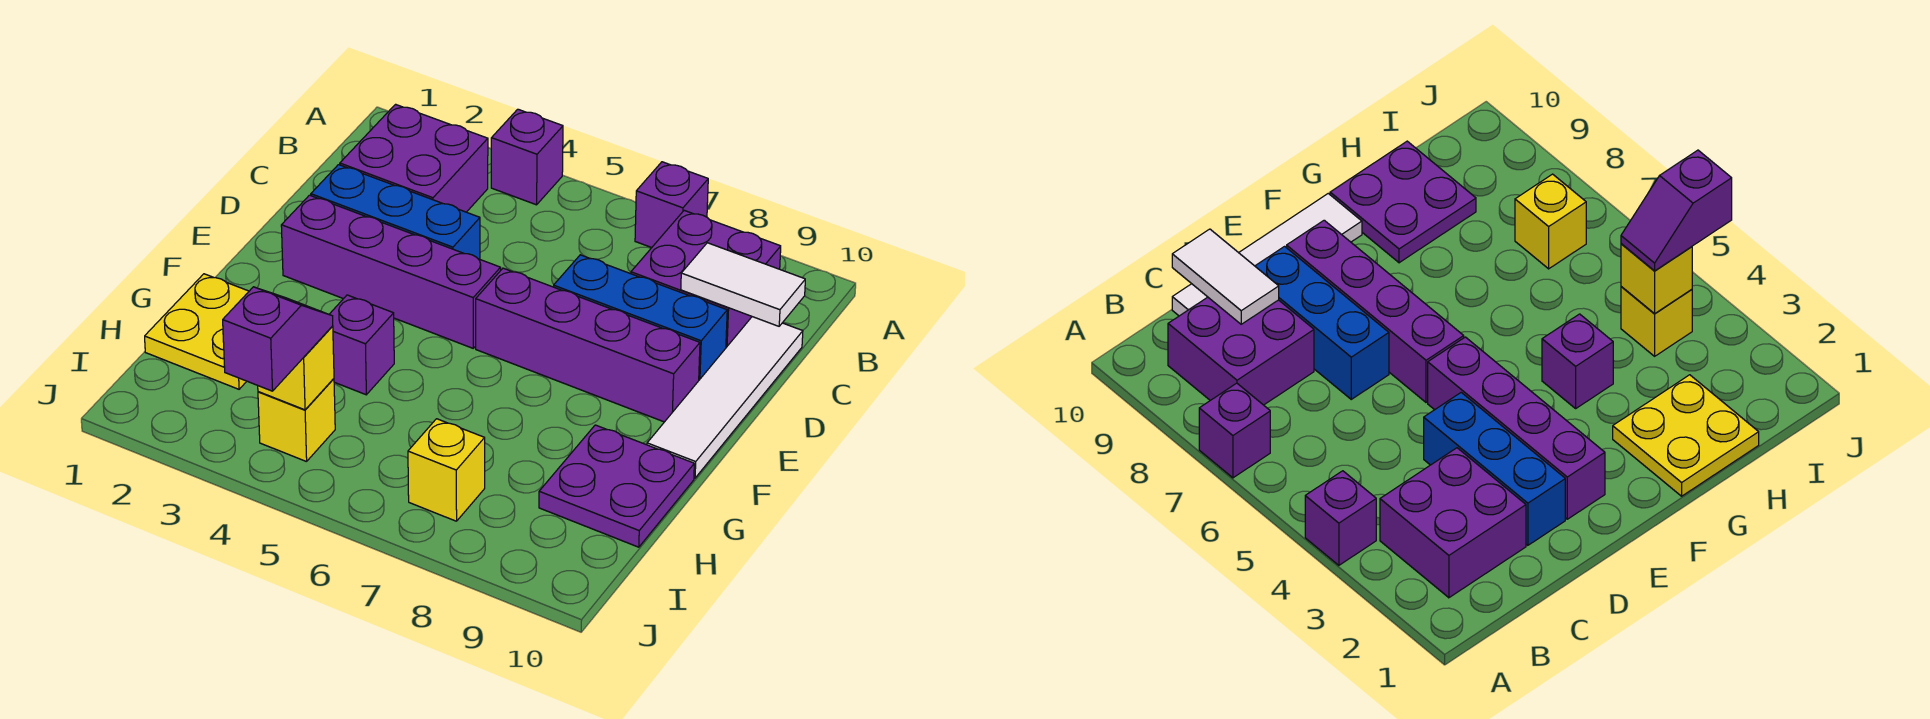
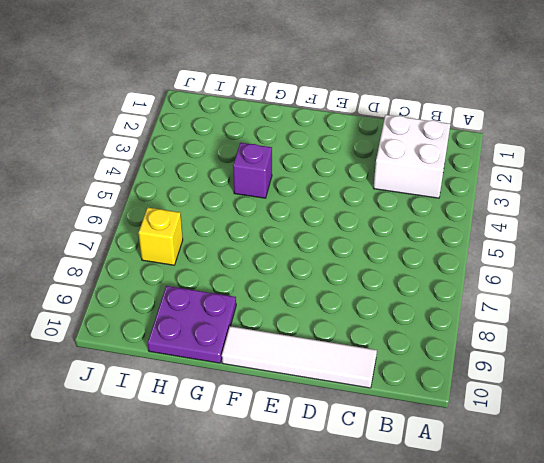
white brick B2:C3 level 1 -> purple brick B2:C3 level 1
none -> purple brick A4 level 1
none -> purple brick A7 level 1
none -> purple brick B8:C9 level 1

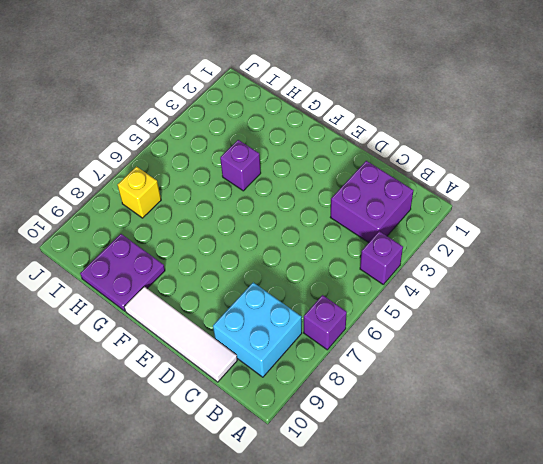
cyan brick B8:C9 level 1 -> purple brick B8:C9 level 1
none -> blue brick D2:D4 level 1
none -> blue brick D7:D9 level 1
none -> purple brick E2:E5 level 1

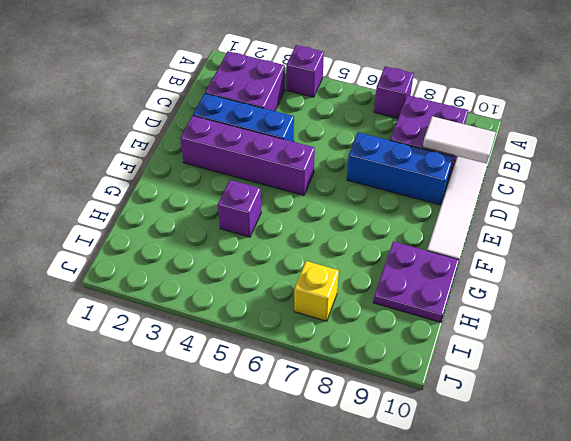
none -> purple brick E6:E9 level 1
none -> yellow plate G1:H2 level 1
none -> yellow brick I4 level 1

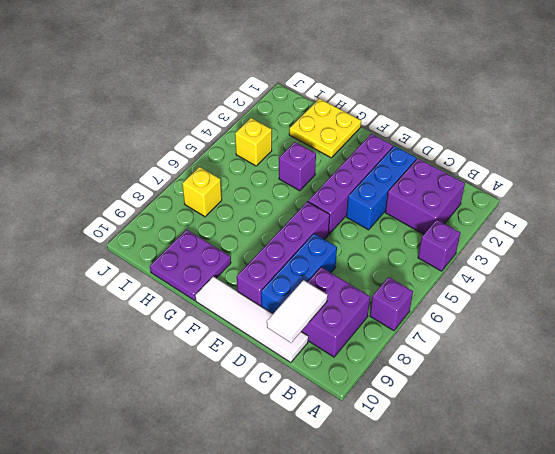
none -> yellow brick I4 level 2
none -> purple slope I4:J4 level 3 top J

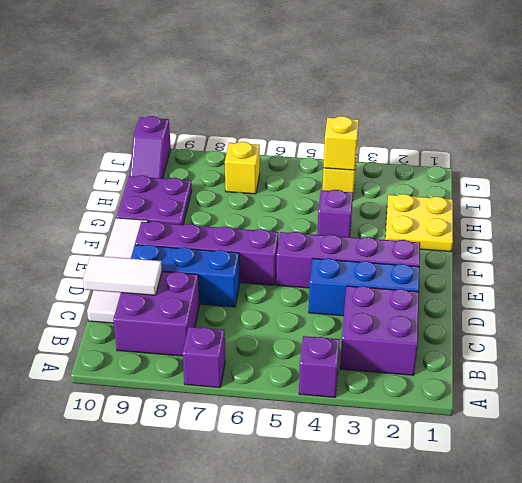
purple slope I10:J10 level 1 top J -> purple slope I4:J4 level 3 top J

